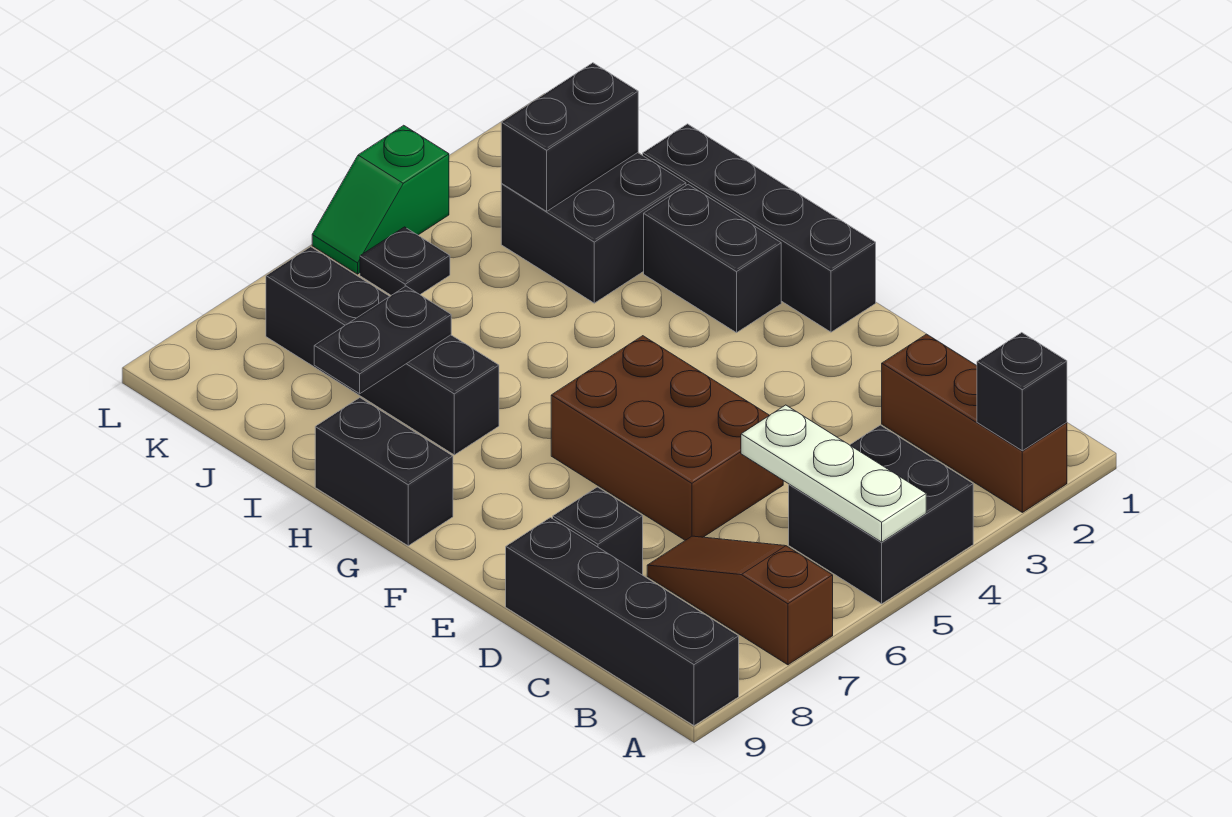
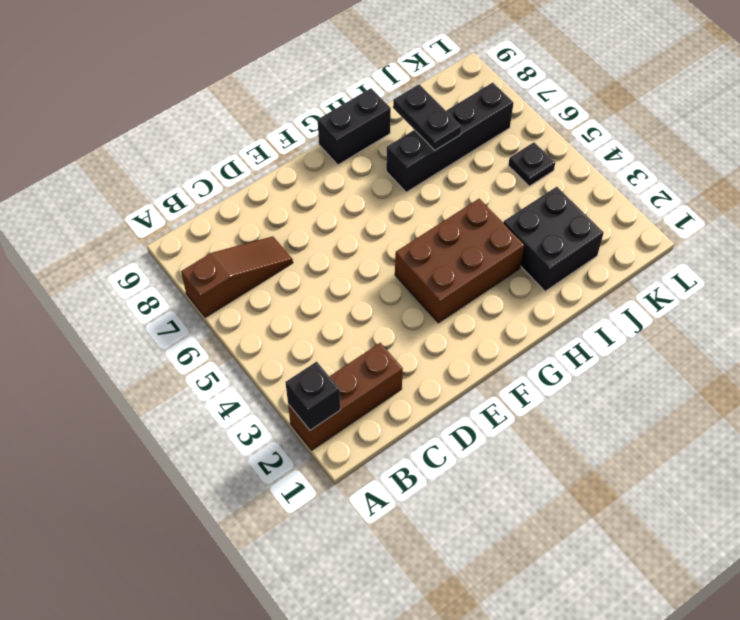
brown brick F3:H4 level 1 -> brown brick D5:F6 level 1
none -> black brick A4:B5 level 1
none -> black brick A9:D9 level 1
none -> black brick D8 level 1

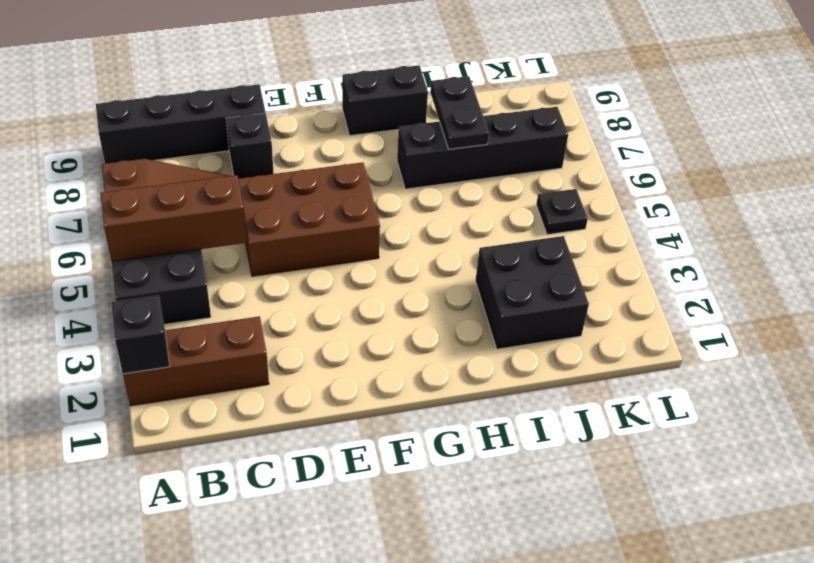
brown brick A5:C5 level 2 -> white plate A5:C5 level 2
none -> black brick F1:I1 level 1
none -> black brick G2:H2 level 1
none -> green slope L4:L5 level 1 top 4

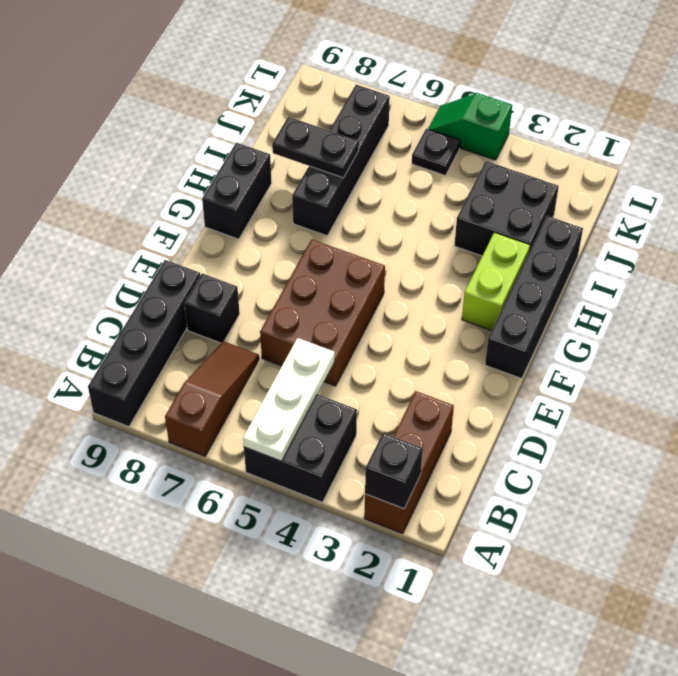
lime brick G2:H2 level 1 -> black brick G2:H2 level 1
none -> black brick J2:J3 level 2

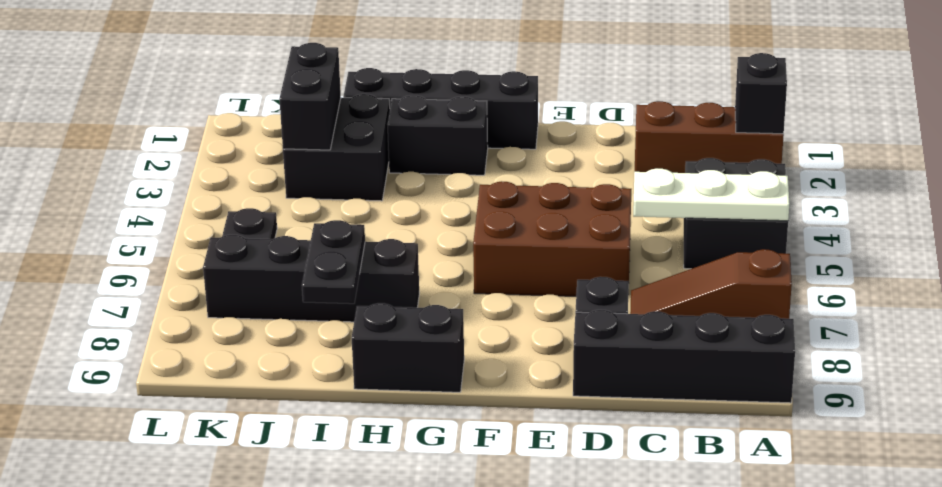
none -> green slope L4:L5 level 1 top 4

